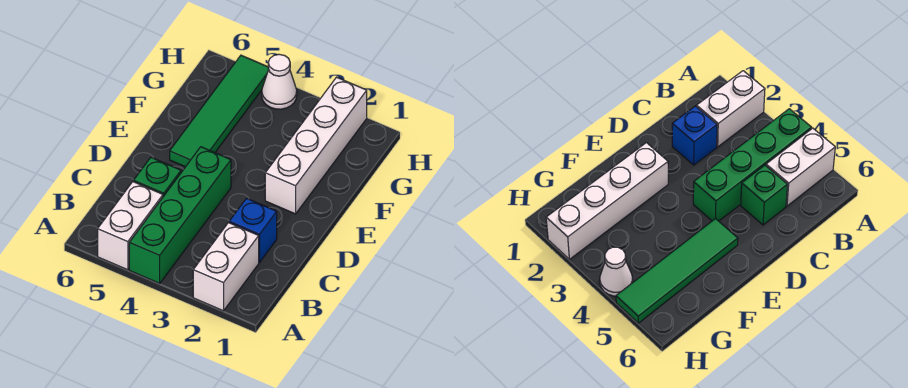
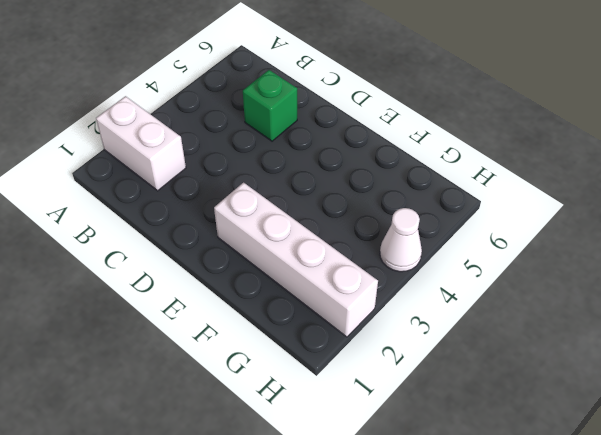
none -> green brick A4:D4 level 1
none -> white brick A5:B5 level 1

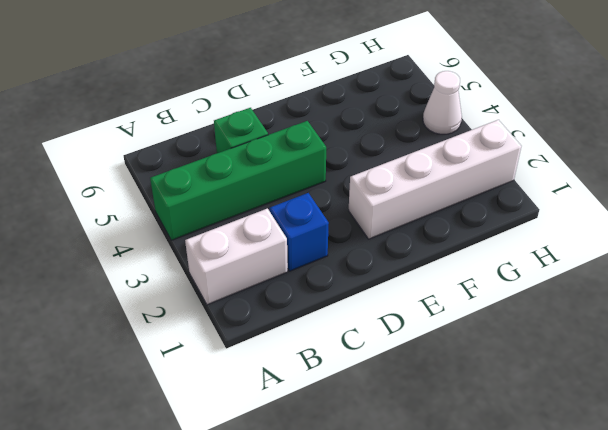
none -> white brick A5:B5 level 1
none -> green tile E5:H5 level 1

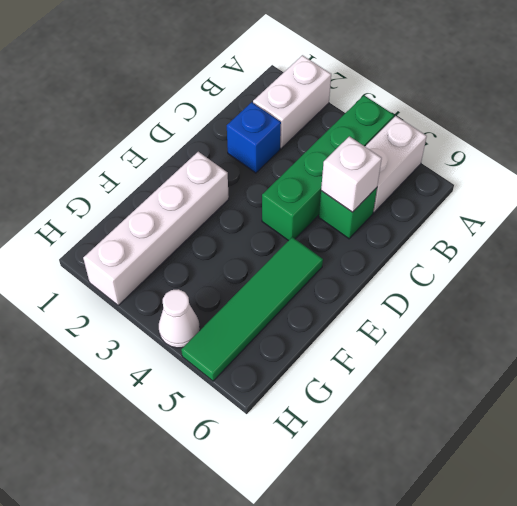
white brick C5 level 2 -> none

